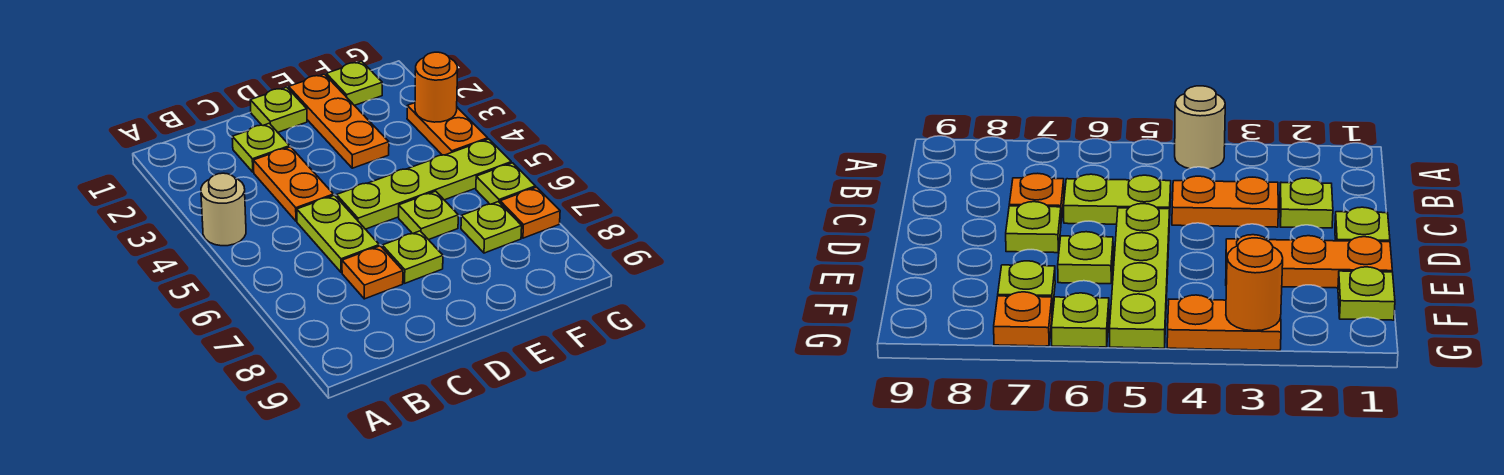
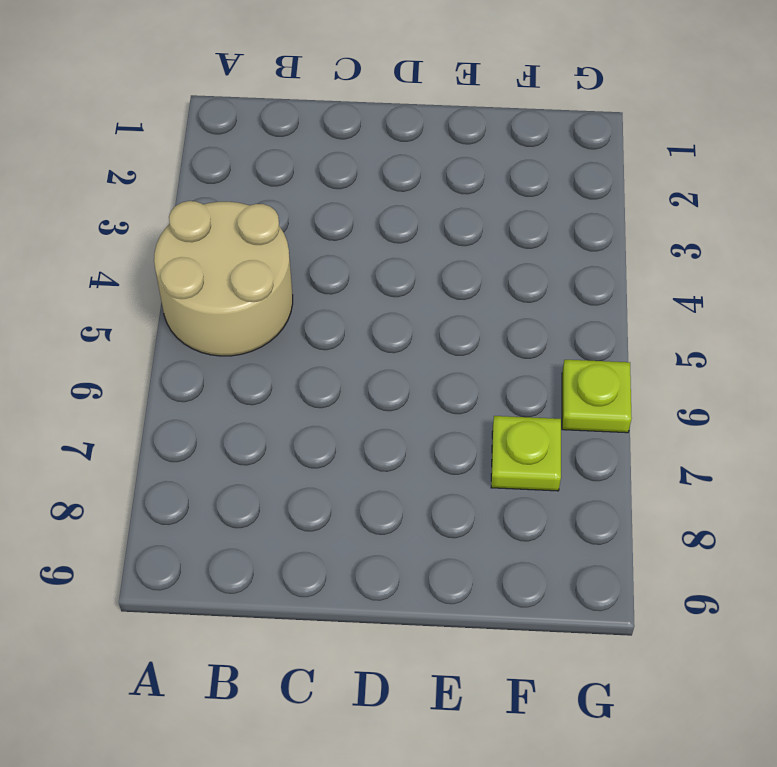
tan round brick A4:B5 level 1 -> tan round brick A4 level 1
none -> lime plate C2 level 1
none -> orange plate C3:C4 level 1
none -> lime plate C5:C6 level 1

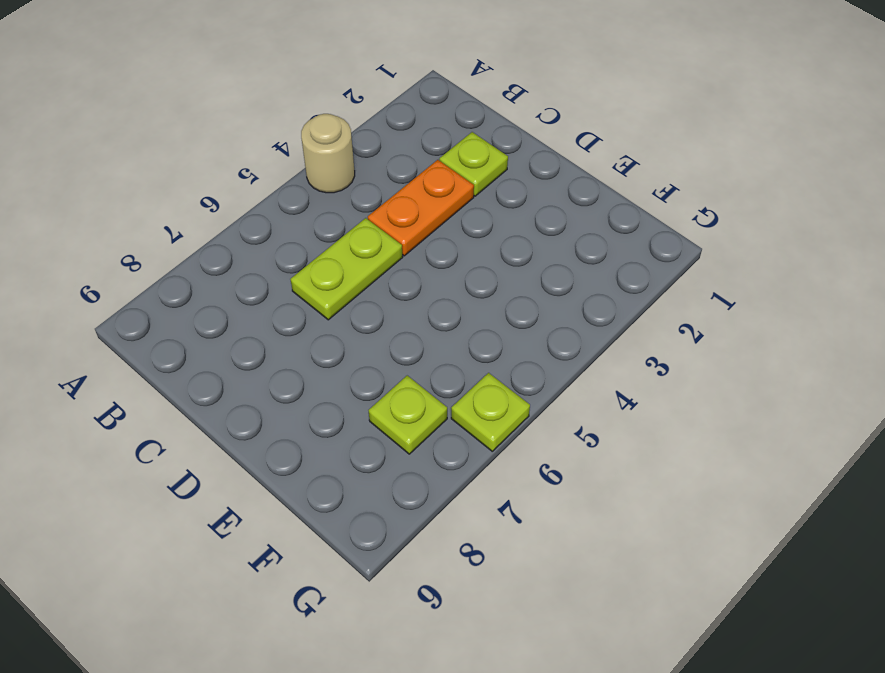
none -> orange plate C7 level 1
none -> lime plate D1 level 1
none -> lime plate D5:G5 level 1

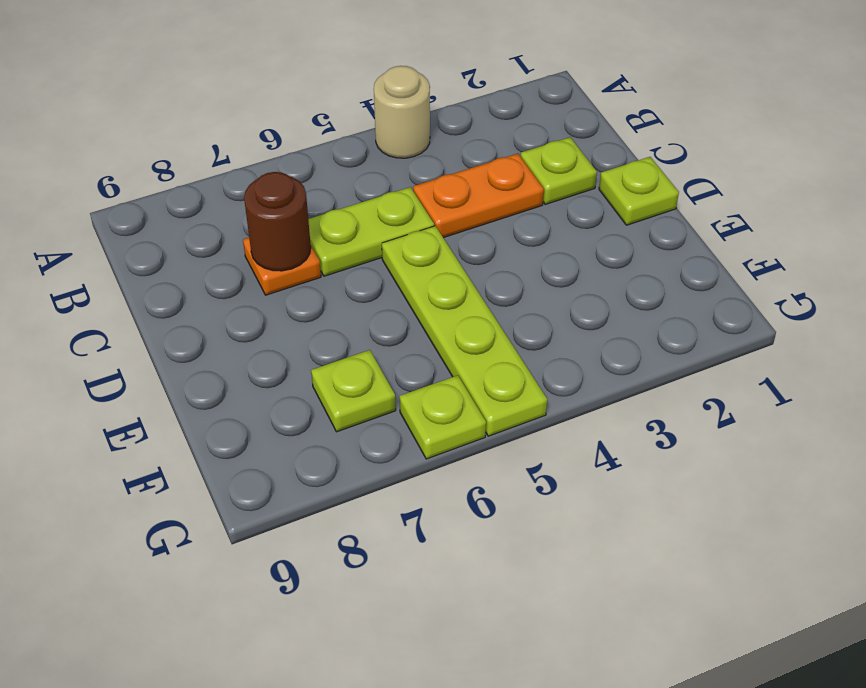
brown round brick C7 level 2 -> none
none -> lime plate D7 level 1
none -> orange plate E1:E3 level 1
none -> lime plate E6 level 1

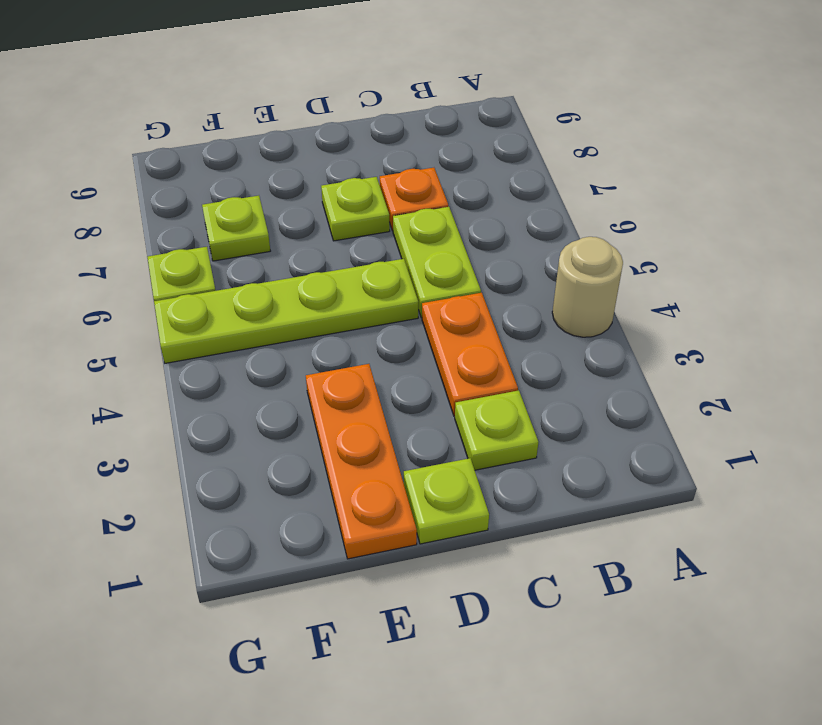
none -> lime plate E6 level 1
none -> lime plate F1 level 1
none -> orange plate G3:G4 level 1

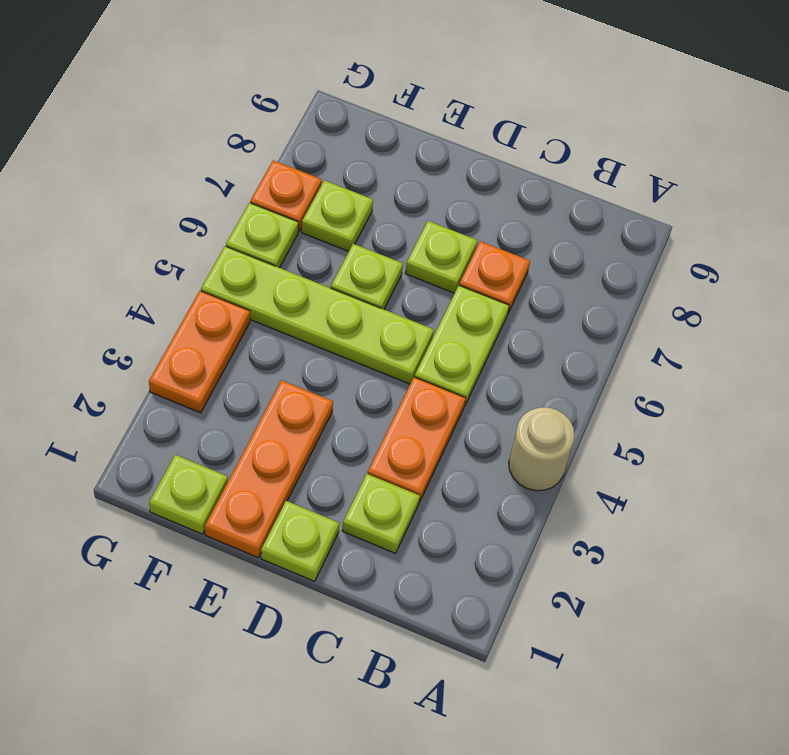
none -> orange round brick G3 level 2

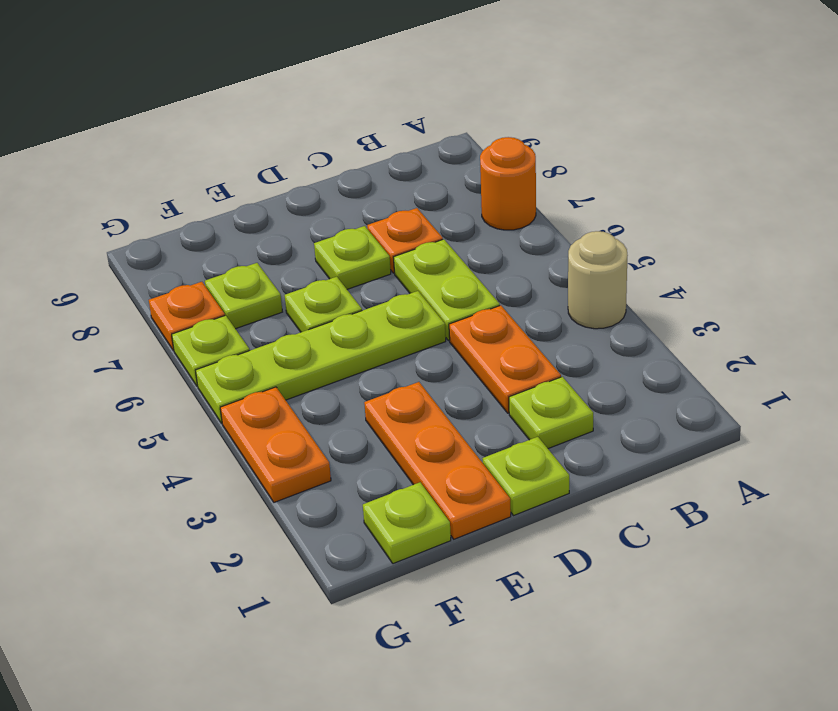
orange round brick A7 level 1 -> orange round brick G3 level 2

